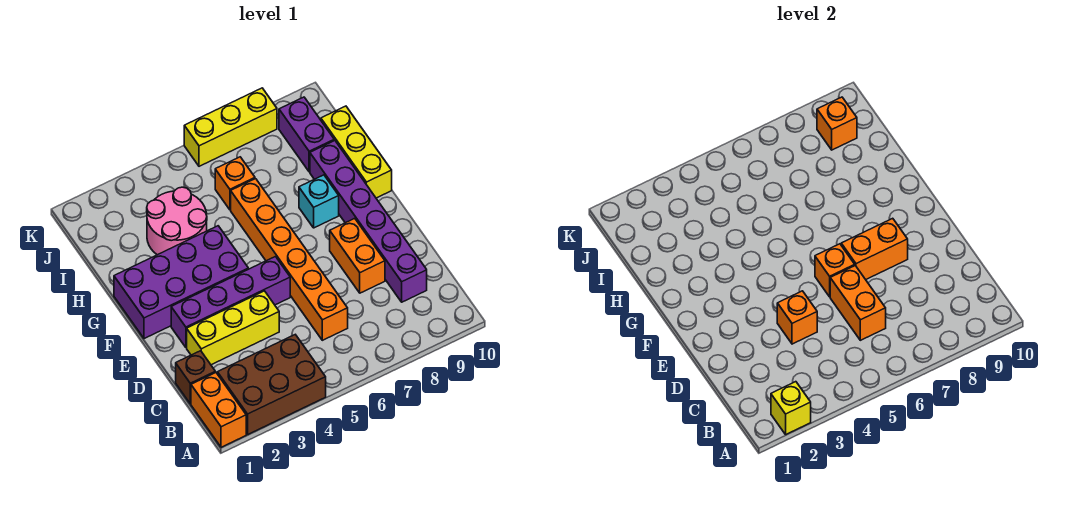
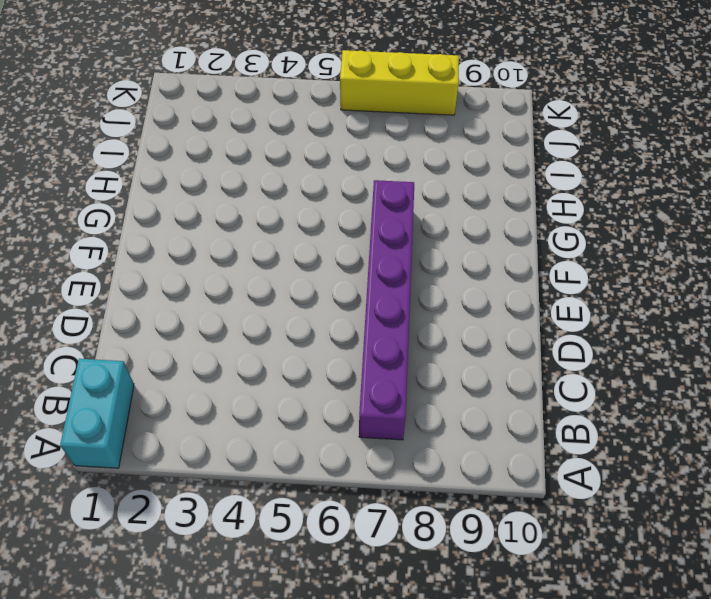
cyan brick A1:B1 level 1 -> orange brick A1:B1 level 1
purple brick B7:G7 level 1 -> purple brick C9:H9 level 1
none -> brown brick A2:B4 level 1
none -> brown brick C1 level 1
none -> orange brick C6:H6 level 1

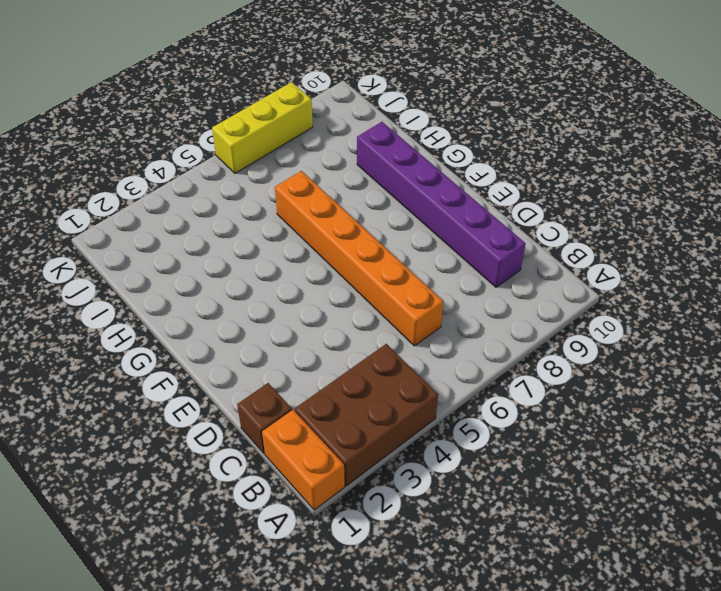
none -> yellow brick D2:D4 level 1
none -> orange brick D8:E8 level 1
none -> purple brick E2:E5 level 1

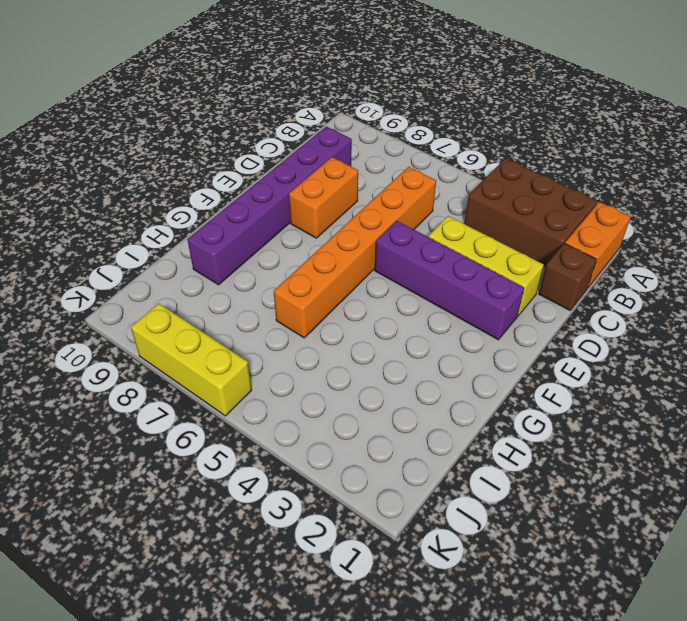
none -> purple brick F1:G4 level 1
none -> cyan brick G8 level 1
none -> yellow brick G10:I10 level 1

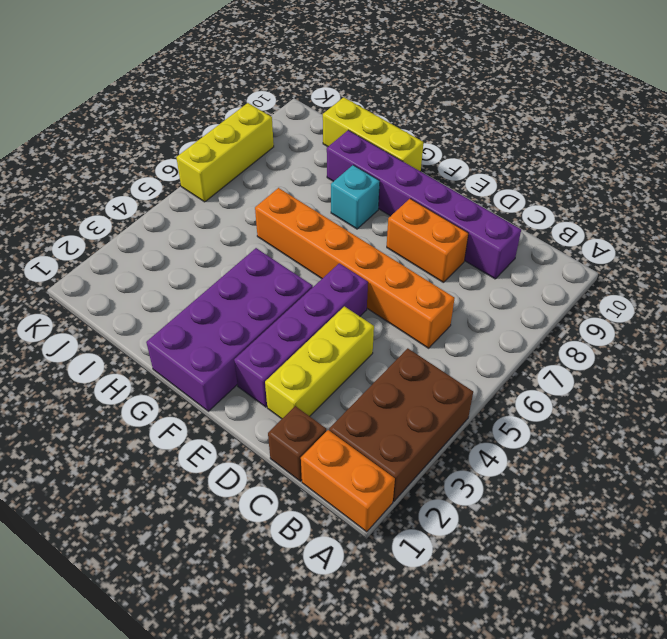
none -> pink round brick H3:I4 level 1
none -> orange brick I6 level 1
none -> purple brick I9:J9 level 1

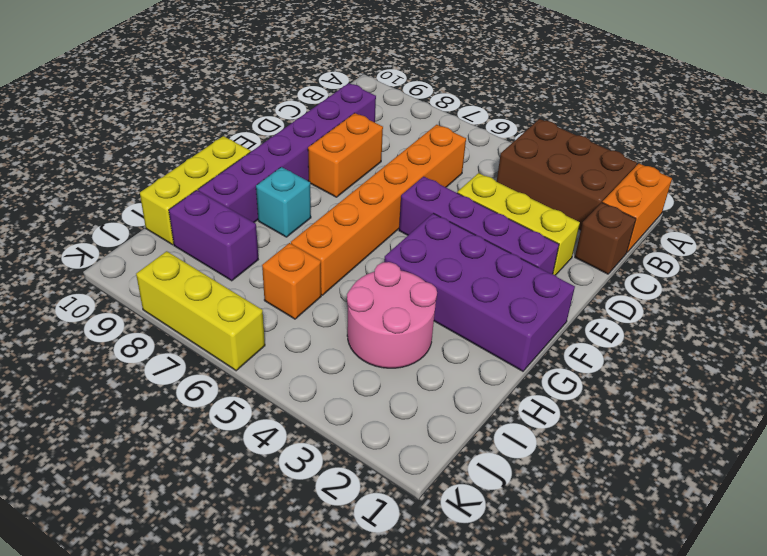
purple brick I8:I9 level 1 -> purple brick I9:J9 level 1
none -> yellow brick A2 level 2
none -> orange brick C6:D6 level 2
none -> orange brick D4 level 2

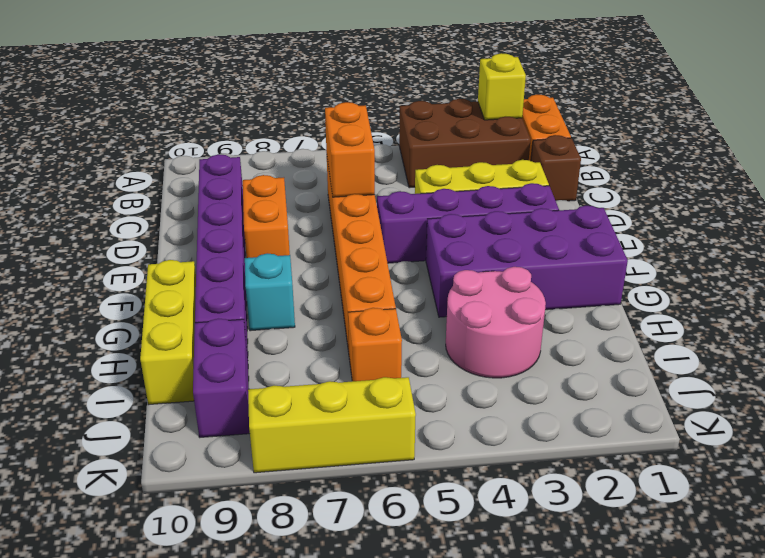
none -> orange brick D4 level 2
none -> orange brick E6 level 2
none -> orange brick E7:E8 level 2

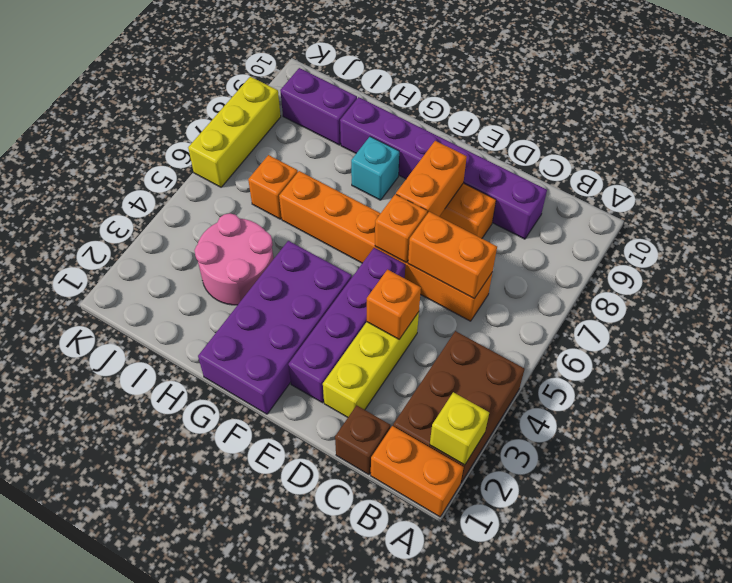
none -> yellow brick G10:I10 level 1
none -> orange brick J9 level 2

